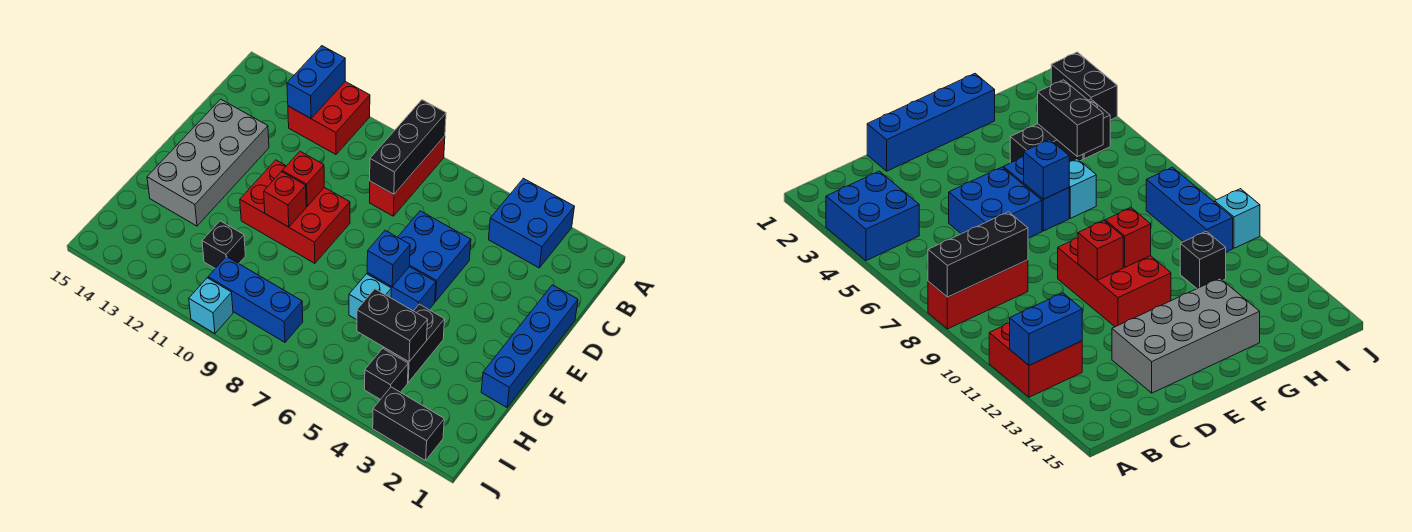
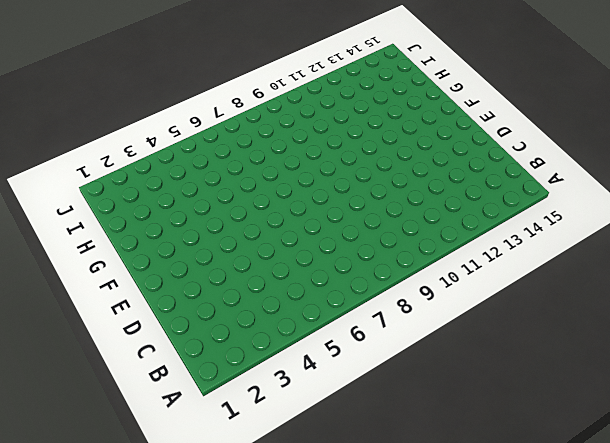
none -> blue brick A3:B4 level 1
none -> red brick A8:C8 level 1
none -> red brick A11:B12 level 1

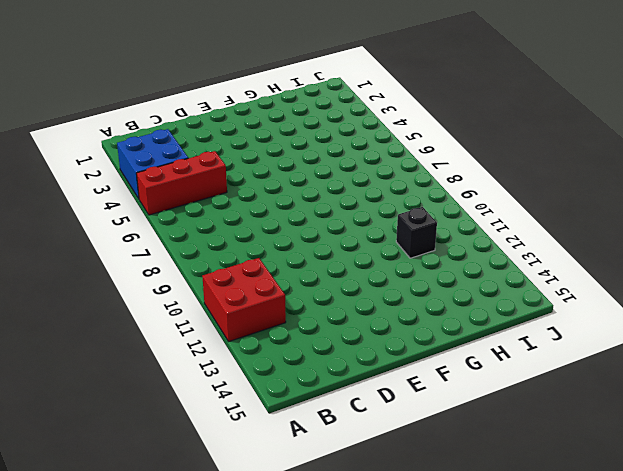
red brick A5:C5 level 1 -> red brick A8:C8 level 1
none -> blue brick D1:G1 level 1
none -> blue brick D5:E6 level 1
none -> grey brick D13:G14 level 1

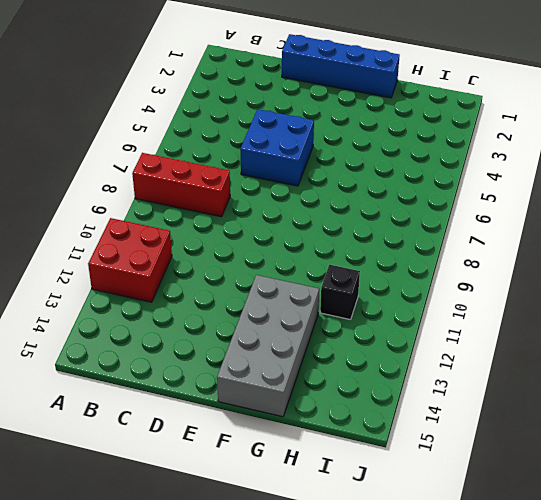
grey brick F12:G15 level 1 -> grey brick D13:G14 level 1
none -> blue brick A3:B4 level 1
none -> red brick E9:F11 level 1
none -> blue brick F5:F6 level 1

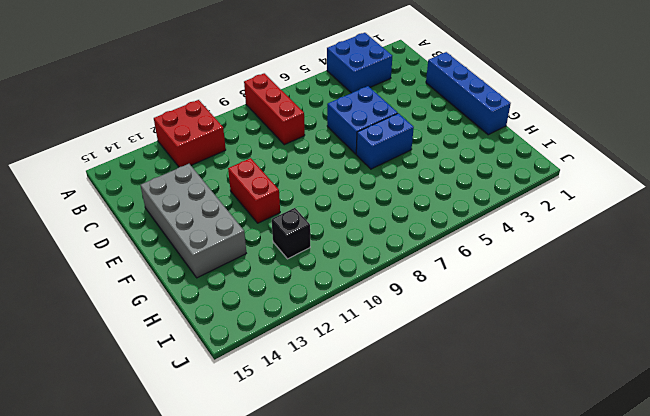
red brick E11:F11 level 1 -> red brick E9:F11 level 1
none -> black brick G4:H4 level 1
none -> cyan brick G6 level 1
none -> black brick I4 level 1

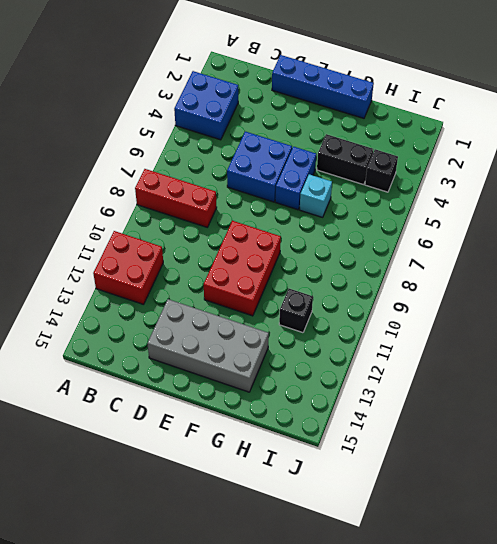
none -> blue brick I8:I10 level 1
none -> black brick J2:J3 level 1
none -> cyan brick J10 level 1

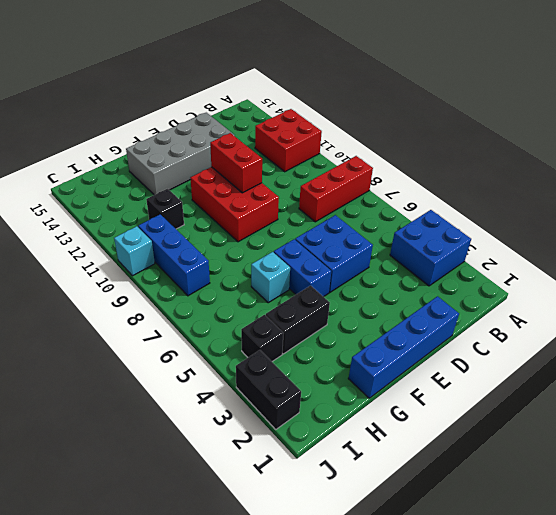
red brick E10:E11 level 2 -> red brick E10 level 2
none -> black brick A8:C8 level 2
none -> blue brick A12:B12 level 2
none -> blue brick F6 level 2

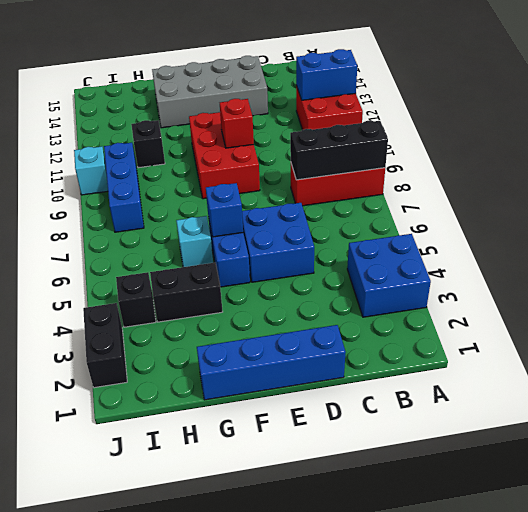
none -> red brick F10 level 2
none -> black brick H4:H5 level 2

